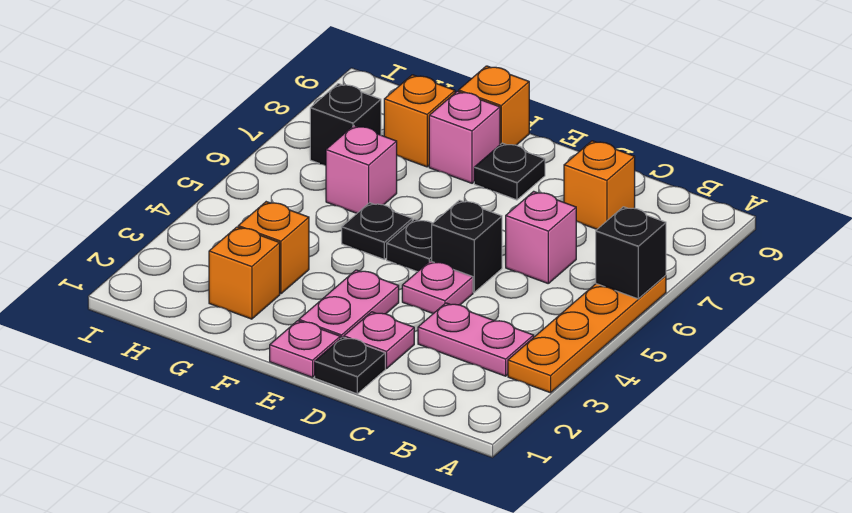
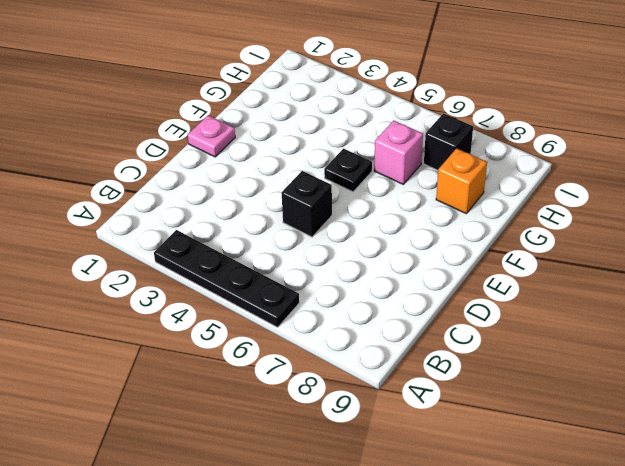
black plate A3:A6 level 1 -> orange plate A3:A6 level 1
none -> pink plate B3:C3 level 1
none -> pink brick C6 level 1
none -> orange brick C8 level 1

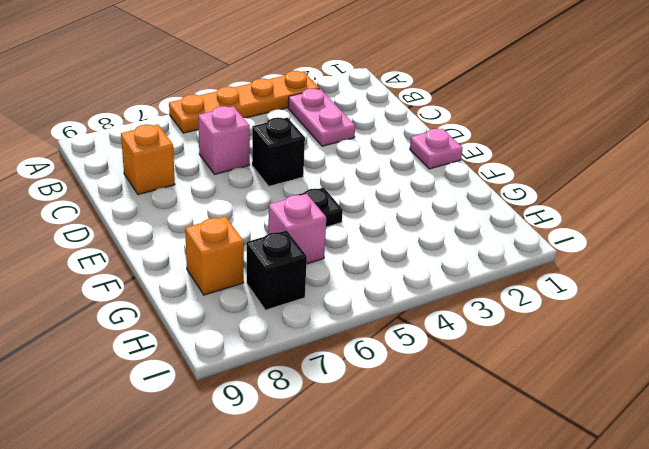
none -> black plate D1 level 1
none -> pink plate D2 level 1
none -> pink plate D4 level 1

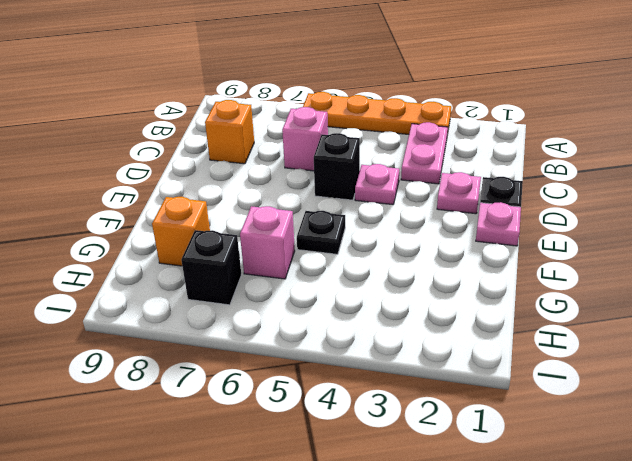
none -> pink plate E2:E3 level 1
none -> black plate E5 level 1
none -> black plate E8 level 1

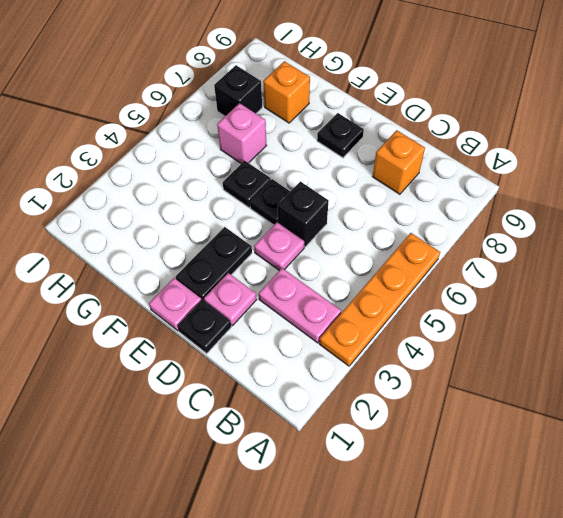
black plate E2:E3 level 1 -> pink plate E2:E3 level 1
none -> pink brick C6 level 1
none -> pink brick F8 level 1
none -> orange brick F9 level 1

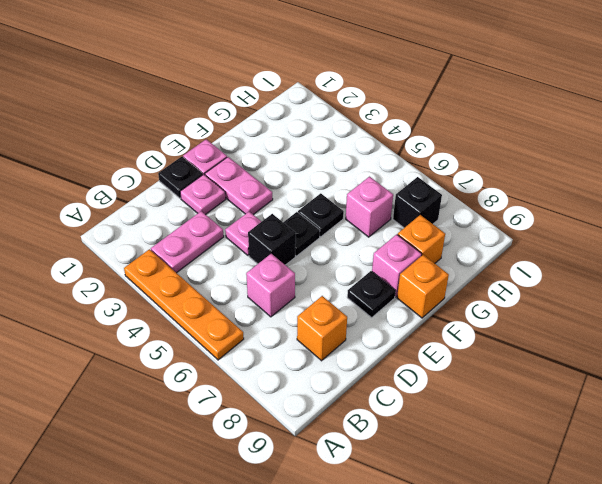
none -> orange brick G2 level 1
none -> orange brick G3 level 1
none -> black brick A6 level 2

